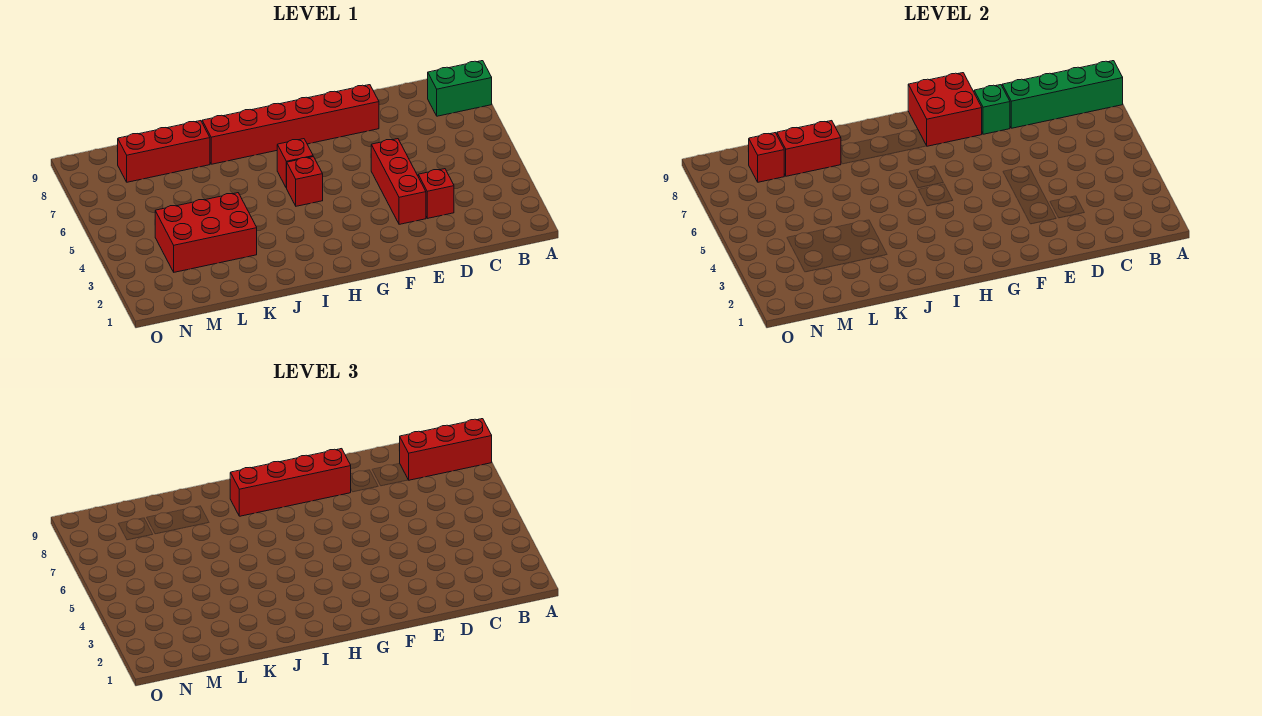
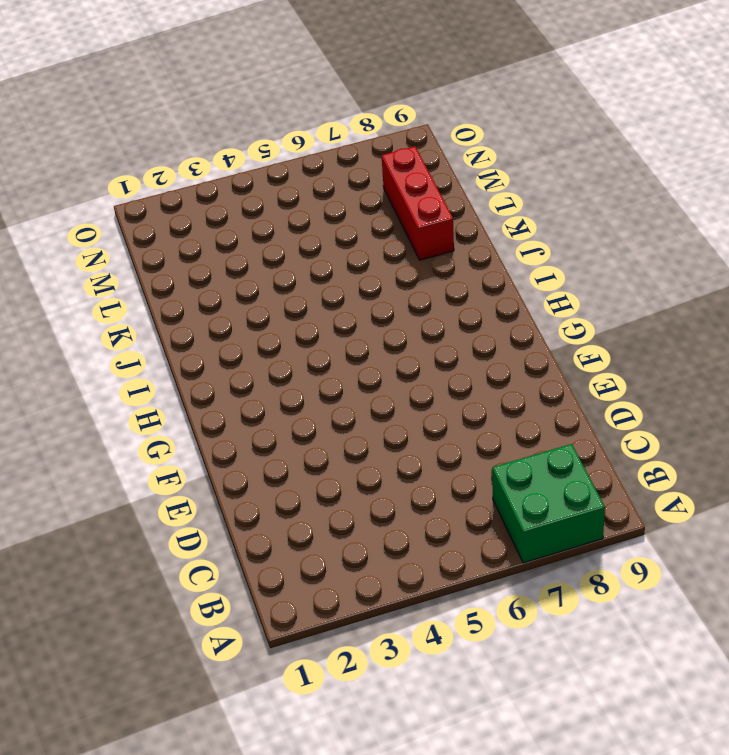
green brick A7:B8 level 1 -> green brick A8:B8 level 1
none -> red brick D3 level 1
none -> red brick E3:E5 level 1
none -> red brick E8:J8 level 1

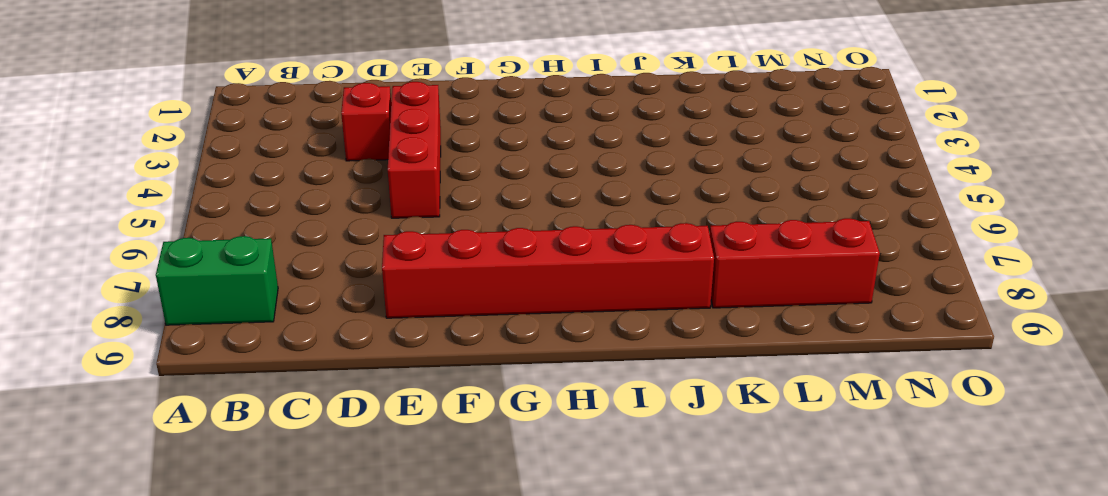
none -> red brick H5 level 1
none -> red brick H6 level 1
none -> red brick K3:M4 level 1

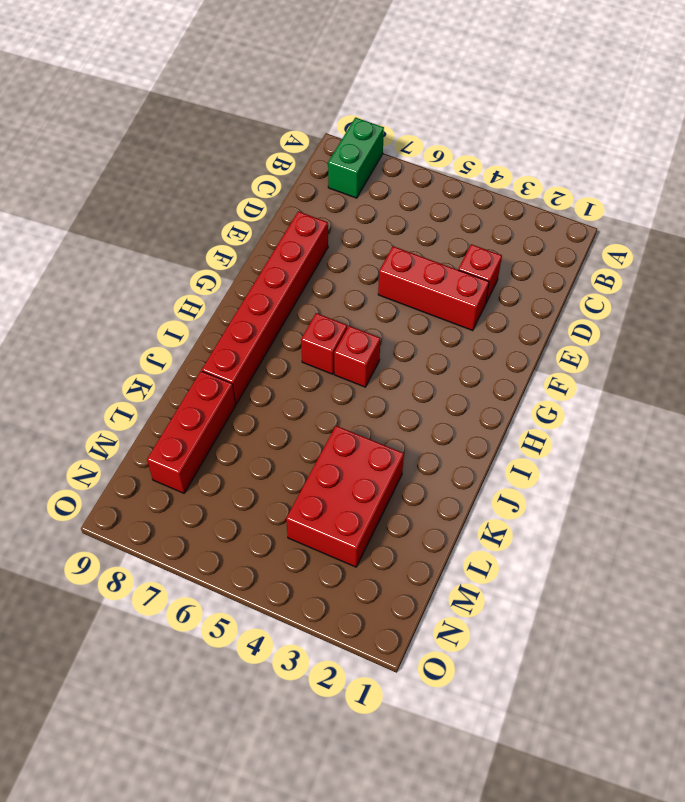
none -> green brick A8:D8 level 2
none -> green brick E8 level 2
none -> red brick F8:G9 level 2

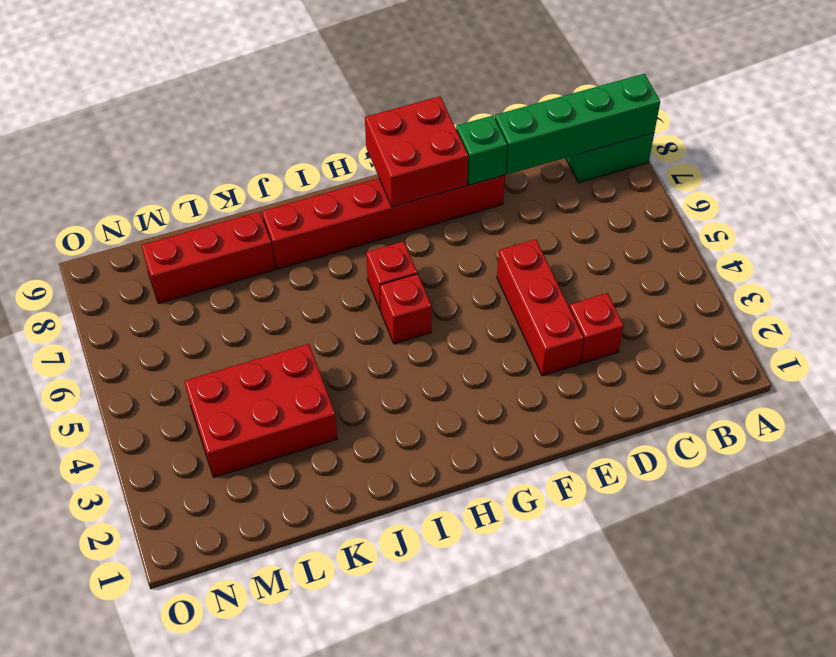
none -> red brick K8:L8 level 2
none -> red brick M8 level 2
none -> red brick A8:C8 level 3

